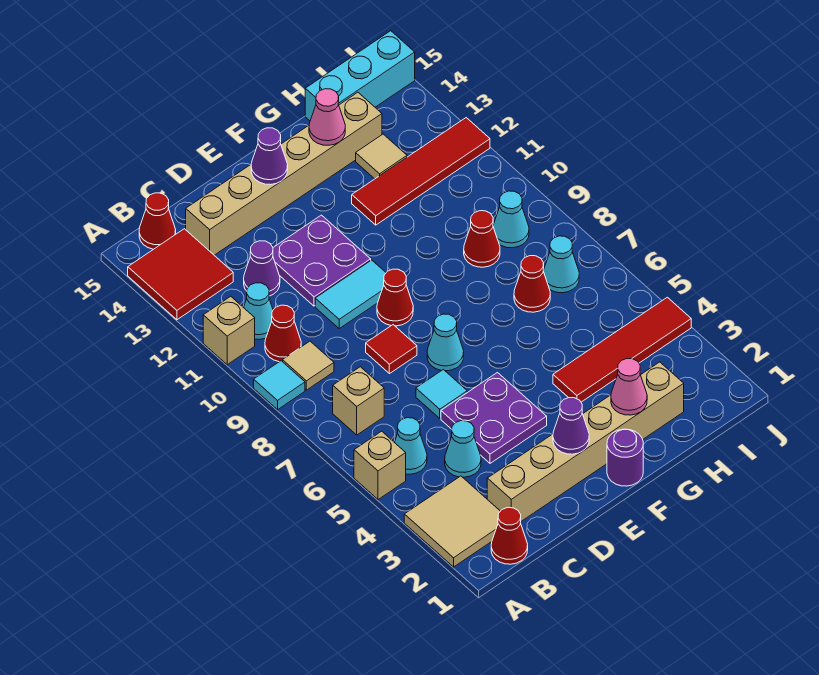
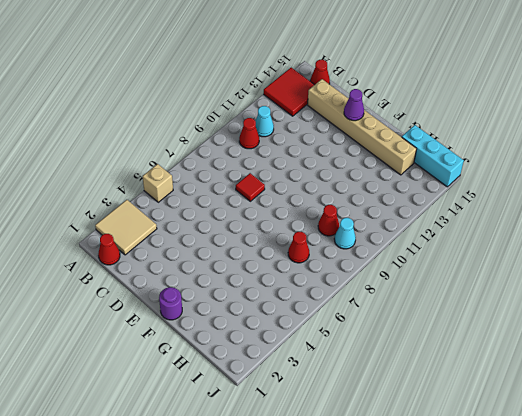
none -> cyan tile A9 level 1
none -> tan brick A11 level 1
none -> cyan cone B5 level 1
none -> tan brick B7 level 1

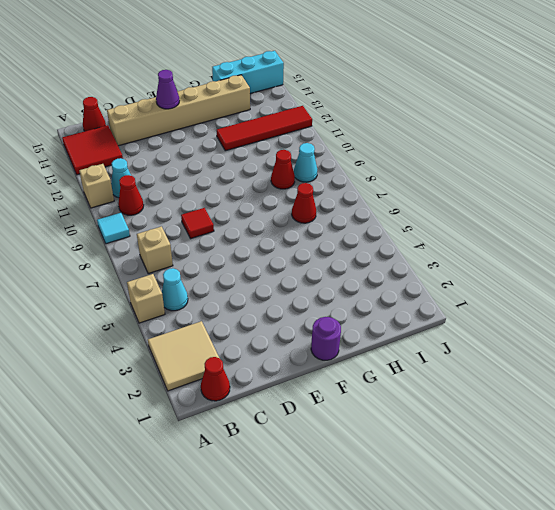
none -> tan tile B9 level 1
none -> tan brick C2:H2 level 1
none -> cyan cone C4 level 1
none -> purple cone C12 level 1

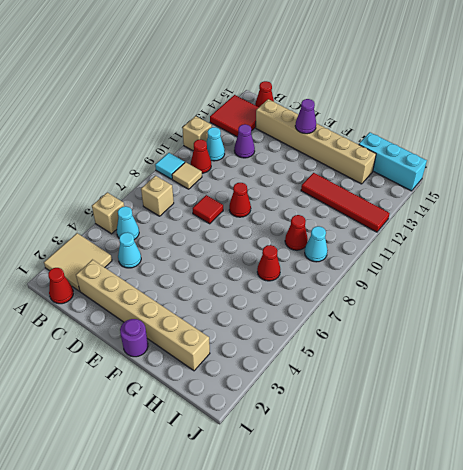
none -> purple plate D4:E5 level 1
none -> cyan tile D6 level 1
none -> cyan tile D10:E10 level 1
none -> purple plate D11:E12 level 1

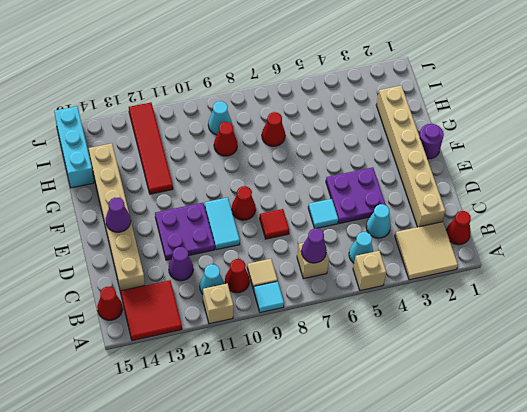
purple cone B7 level 2 -> purple cone E2 level 2
none -> cyan cone E7 level 1
none -> red tile G4:J4 level 1
none -> tan tile H13 level 1
none -> cyan cone I7 level 1

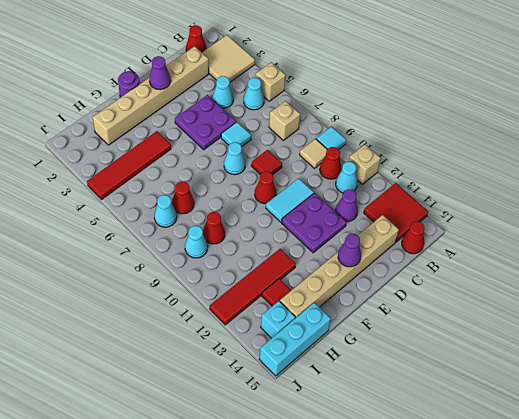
red tile H13 level 1 -> tan tile H13 level 1
cyan brick I14 level 1 -> none
none -> pink cone G2 level 2
none -> pink cone G14 level 2

